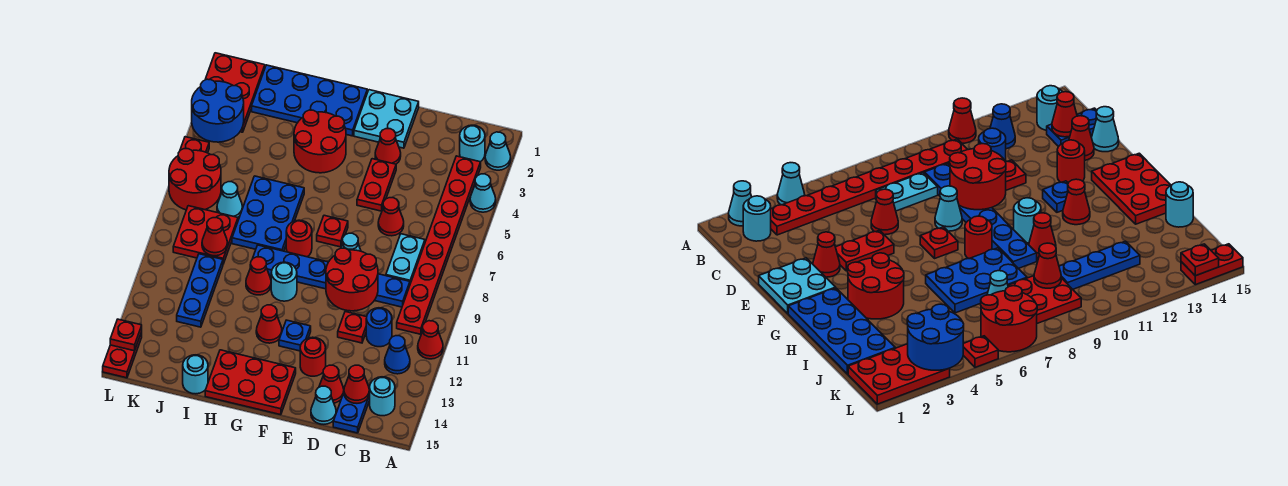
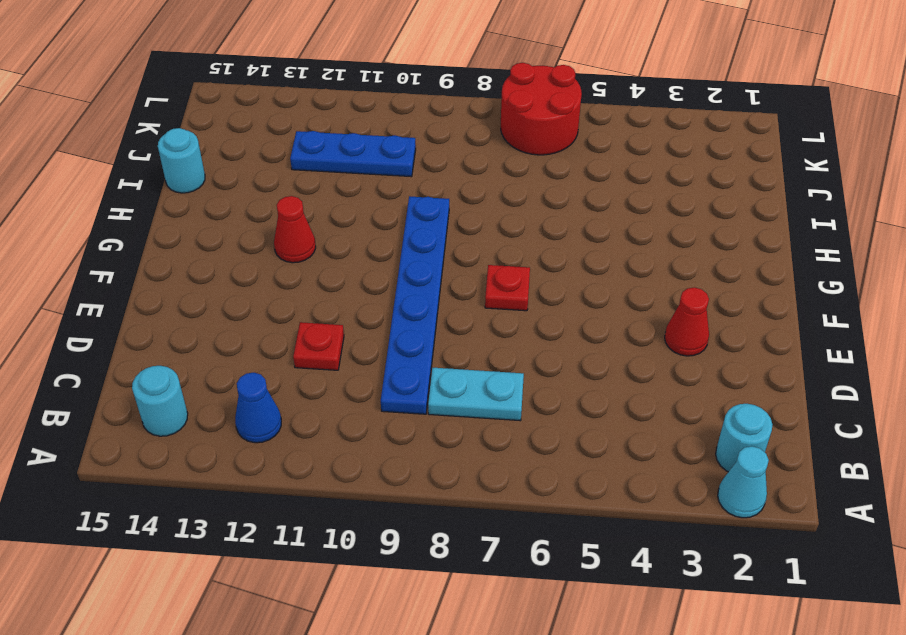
none -> cyan cone A4 level 1
none -> red cone A11 level 1
none -> red plate B3:B10 level 1
none -> blue round brick C11 level 1

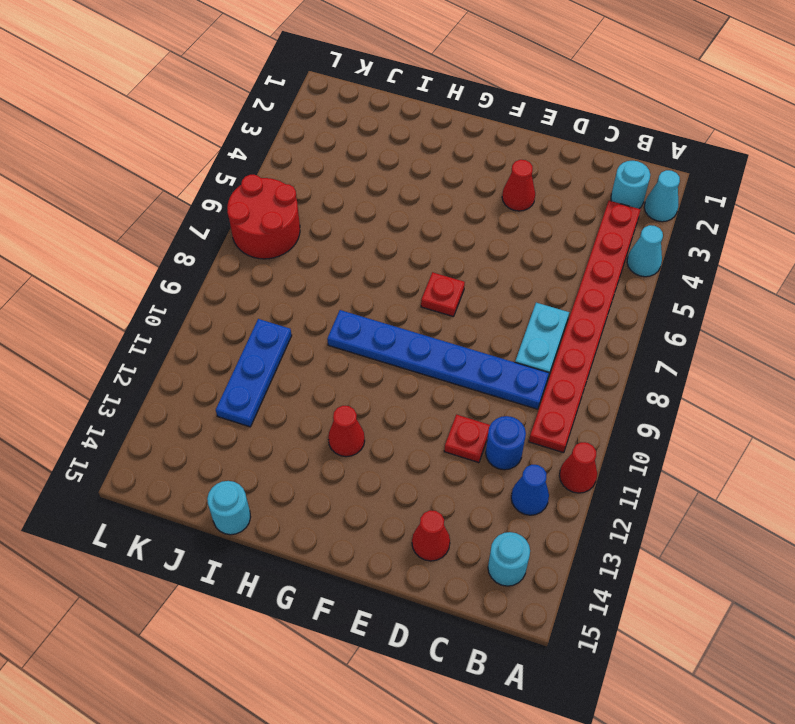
none -> blue plate C14:C15 level 1
none -> red cone D6 level 1
none -> cyan cone D15 level 1
none -> cyan plate E1:F2 level 1

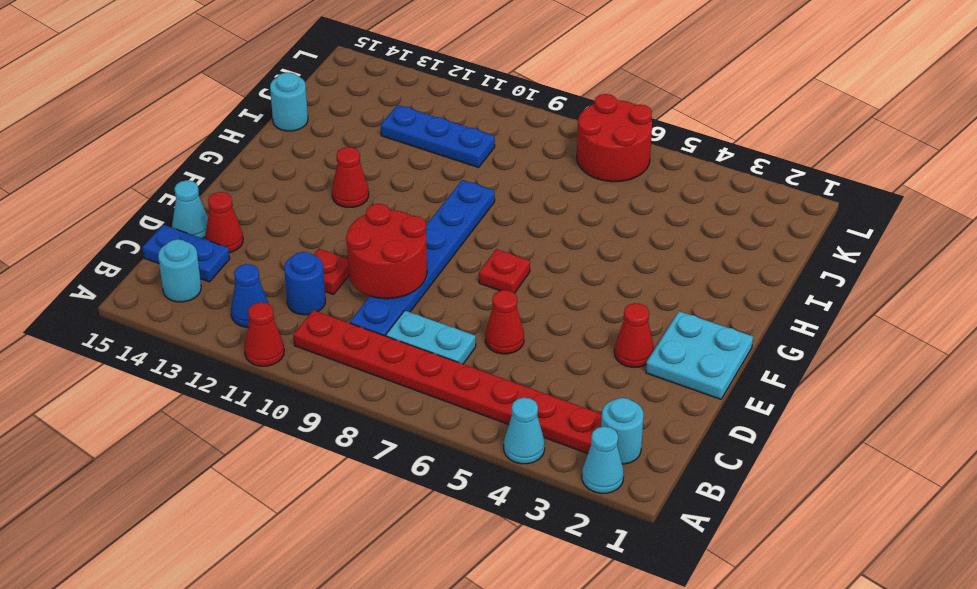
none -> red plate E4:E5 level 1
none -> cyan cone E8 level 1
none -> red round brick E13 level 1
none -> blue plate F12 level 1

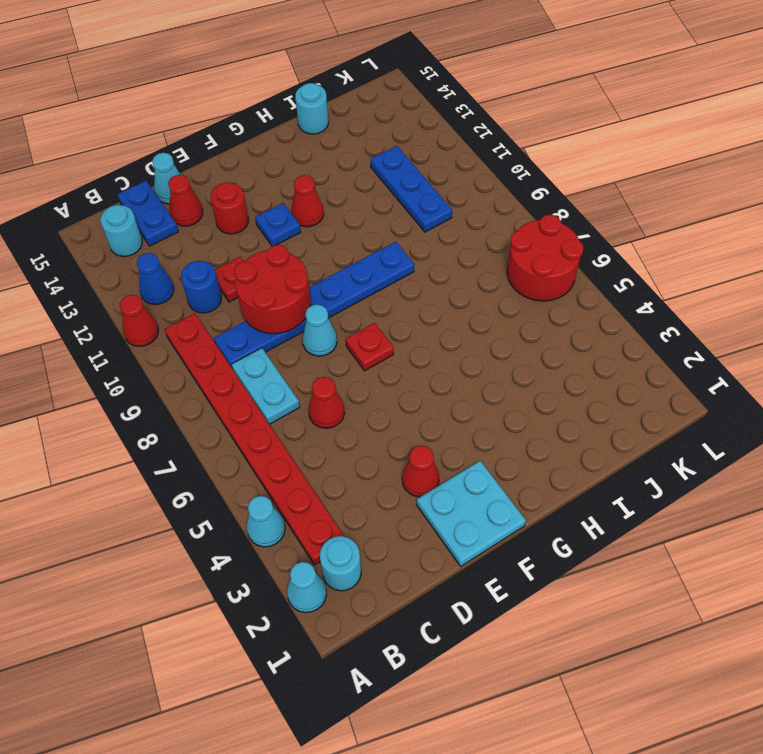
none -> red plate E4:E5 level 1
none -> red plate F14:H15 level 1
none -> blue plate G1:J2 level 1
none -> red round brick G3:H4 level 1

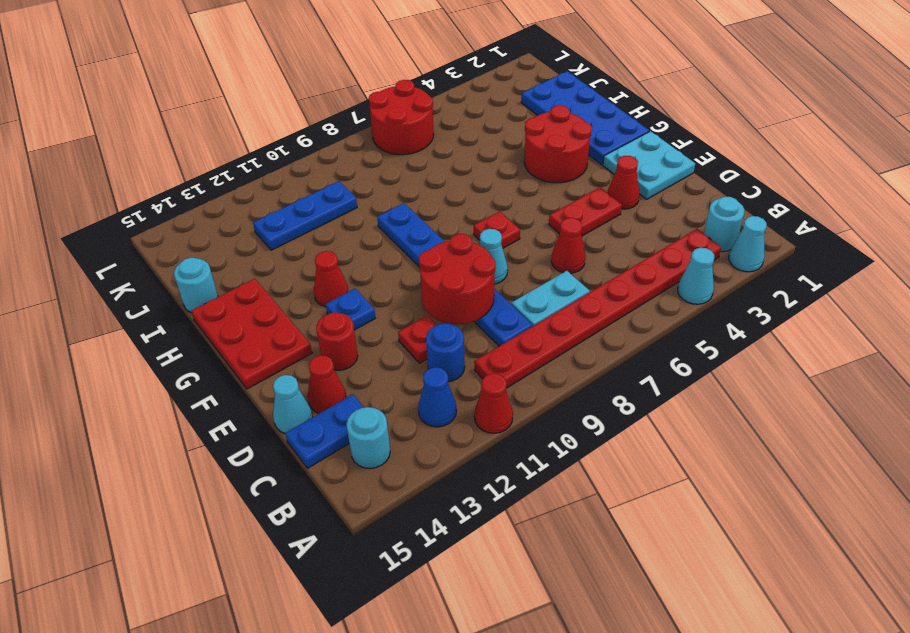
none -> red round brick G8 level 1
none -> cyan round brick G10 level 1
none -> blue plate H6:I8 level 1
none -> red cone H10 level 1

